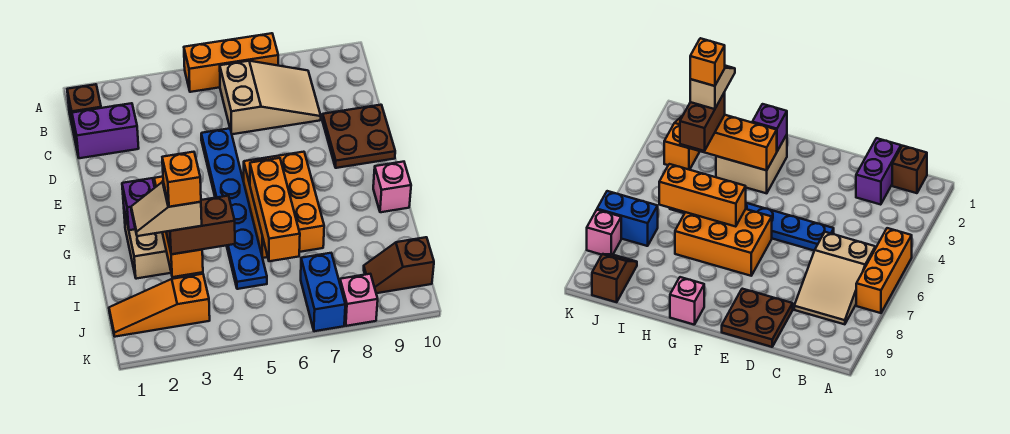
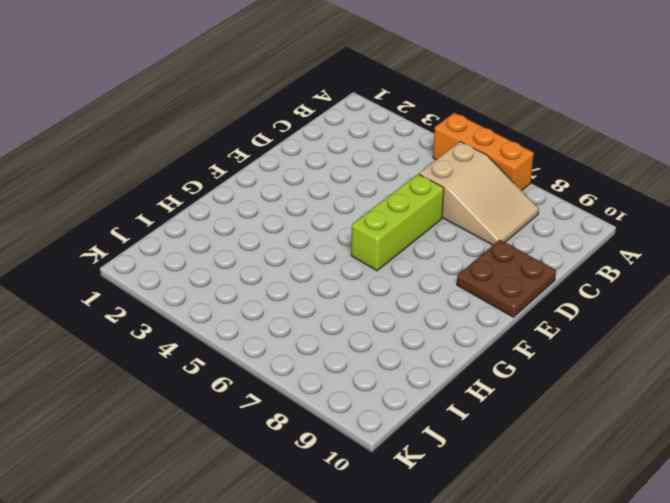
lime brick D6:F6 level 1 -> orange brick F6:H7 level 1
none -> brown brick B1 level 1
none -> purple brick C1:C2 level 1
none -> blue plate D5:I5 level 1

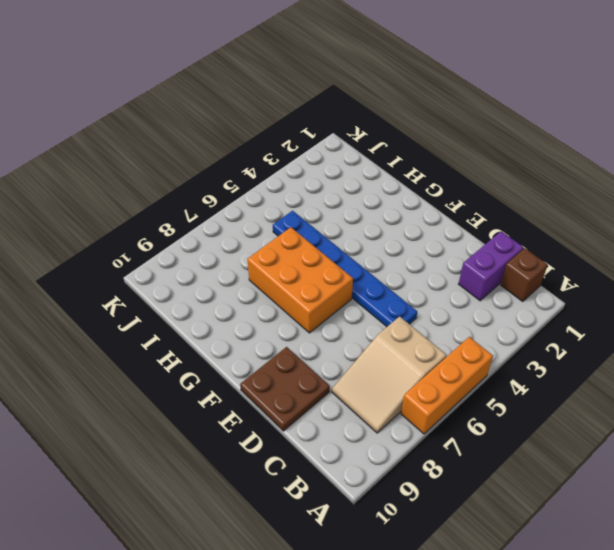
none -> tan brick G2:H3 level 1
none -> pink brick G10 level 1
none -> orange slope J1:J3 level 1 top 3

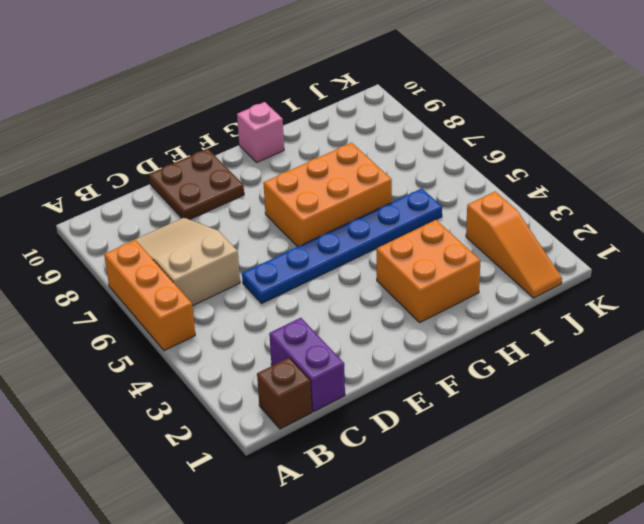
orange brick G2:H3 level 1 -> tan brick G2:H3 level 1
none -> blue brick J7:K7 level 1
none -> brown slope J9:J10 level 1 top 10
none -> pink brick K8 level 1

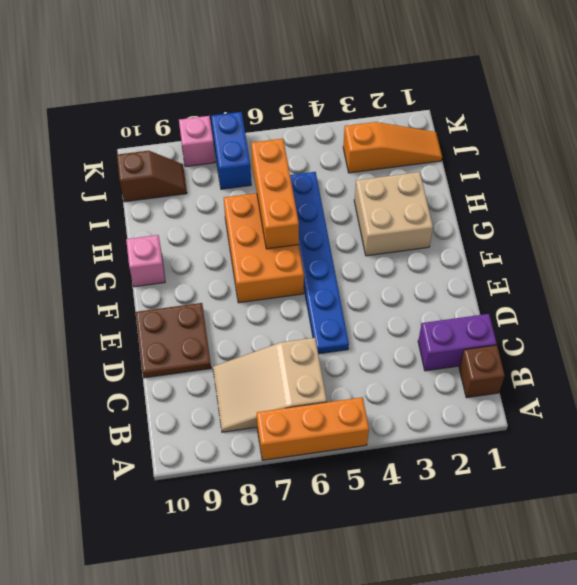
none -> purple brick G2 level 2
none -> orange brick G3:I3 level 2
none -> brown brick I3:I4 level 3

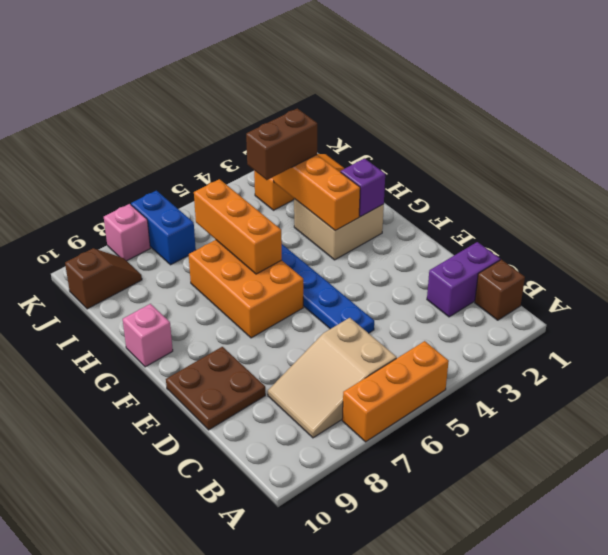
none -> tan slope I2:I3 level 4 top 3
none -> orange brick I3 level 5

